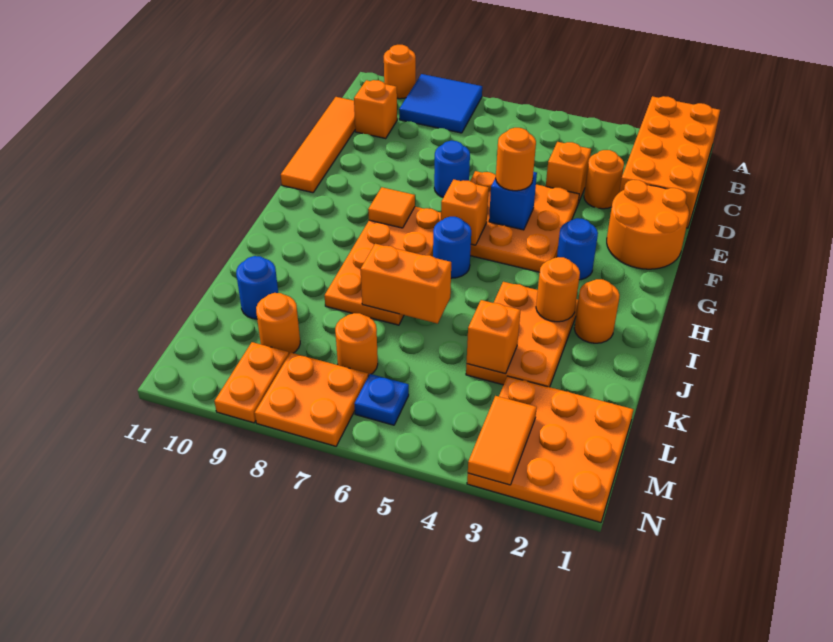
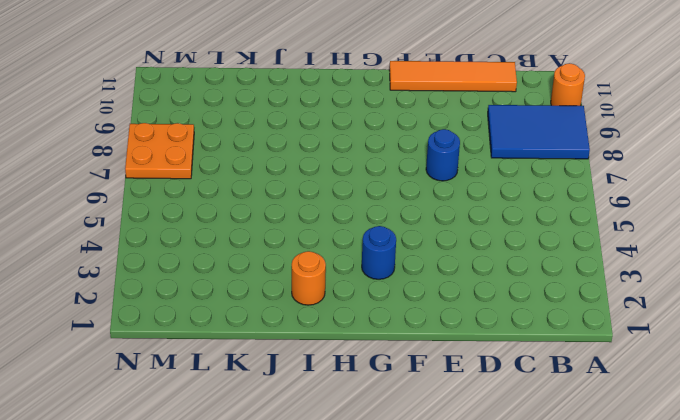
blue tile A8:C9 level 1 -> blue tile A8:B9 level 1
none -> orange brick A1:D2 level 1
none -> orange brick C10 level 1
none -> orange round brick D3 level 1
none -> orange brick D4 level 1

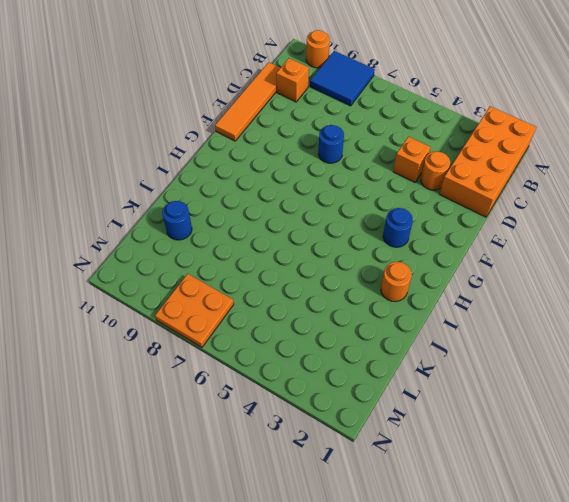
none -> orange round brick E1:F2 level 1
none -> orange plate E4:G6 level 1
none -> orange plate G7:J8 level 1
none -> blue round brick H6 level 1

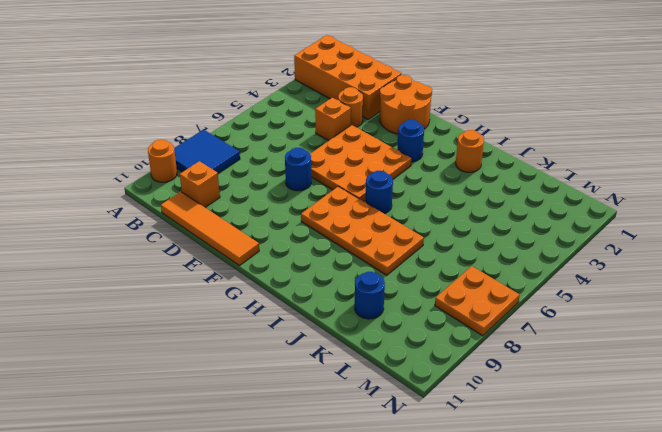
none -> orange plate I3:K4 level 1
none -> orange plate L1:N3 level 1
none -> orange round brick L7 level 1
none -> orange round brick L9 level 1

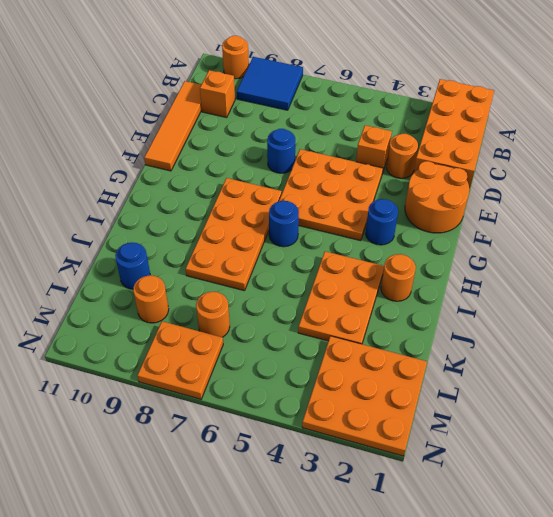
none -> blue plate M6 level 1
none -> orange plate M9:N9 level 1
none -> blue brick F5 level 2
none -> orange brick G6 level 2

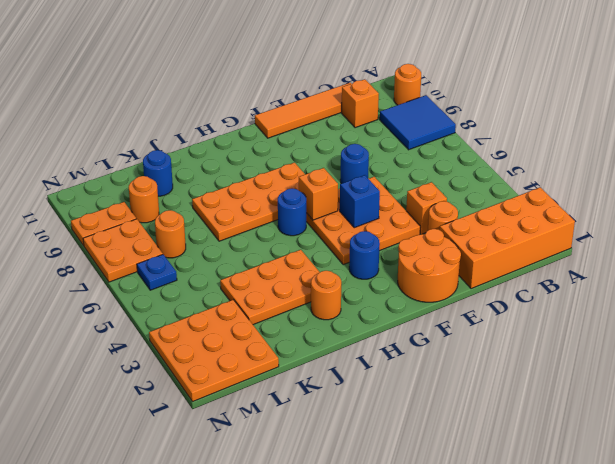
none -> orange tile G8 level 2
none -> orange round brick I3 level 2
none -> orange brick J6:J7 level 2
none -> orange brick K4 level 2

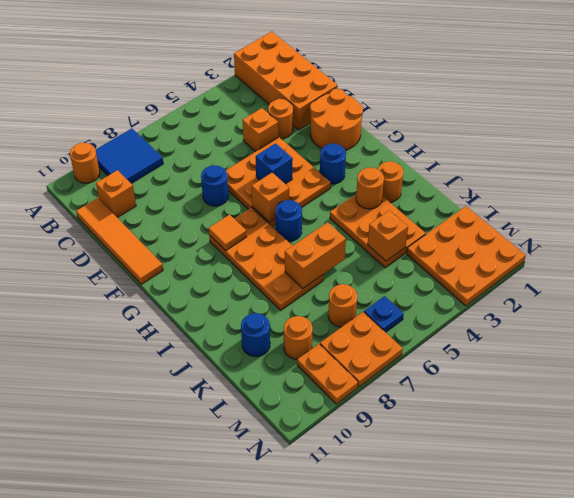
none -> orange tile M3:N3 level 2
none -> orange round brick F5 level 3

